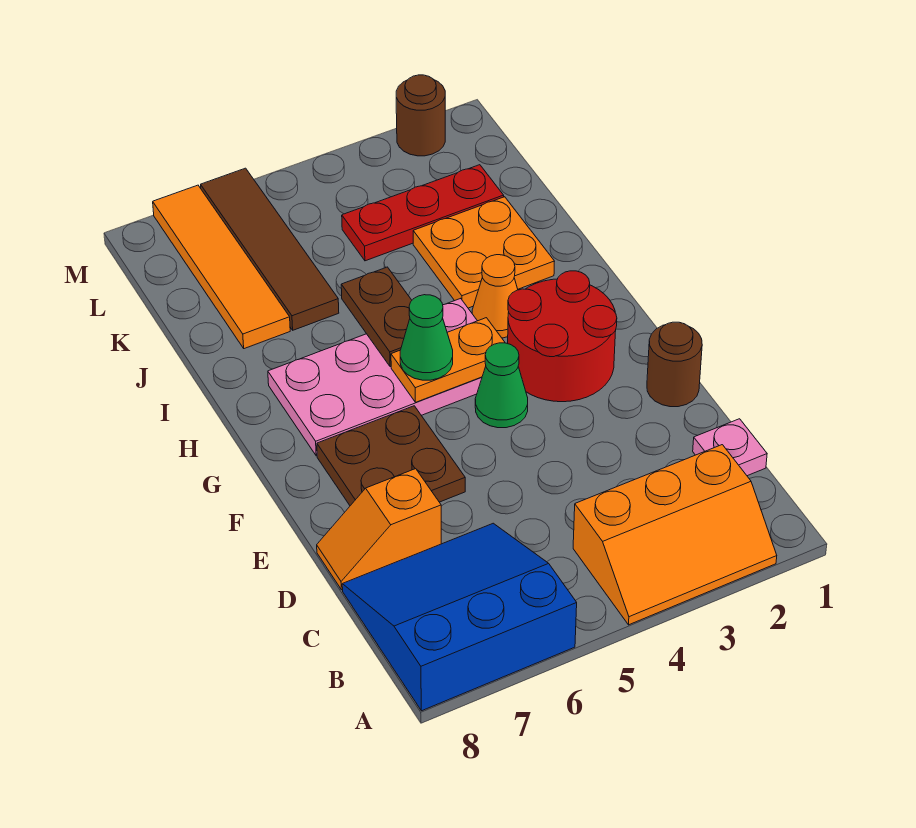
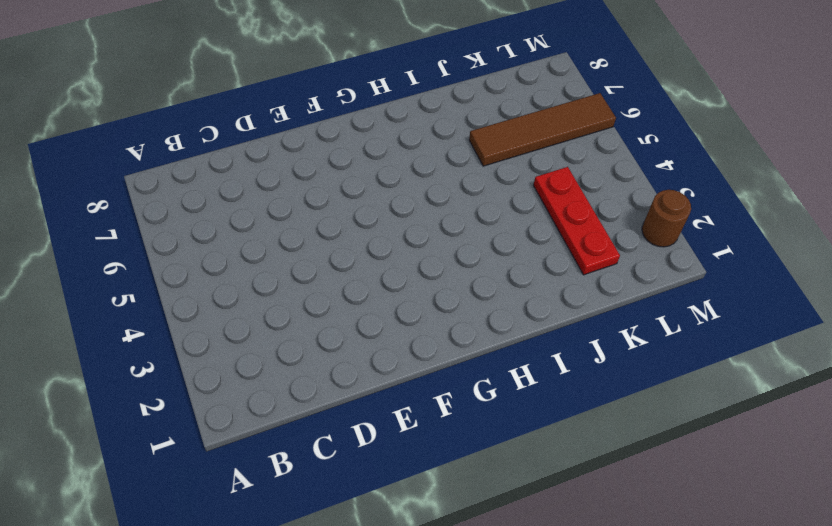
none -> orange slope A2:B4 level 1 top B
none -> blue slope A6:C8 level 1 top A
none -> pink plate C1 level 1

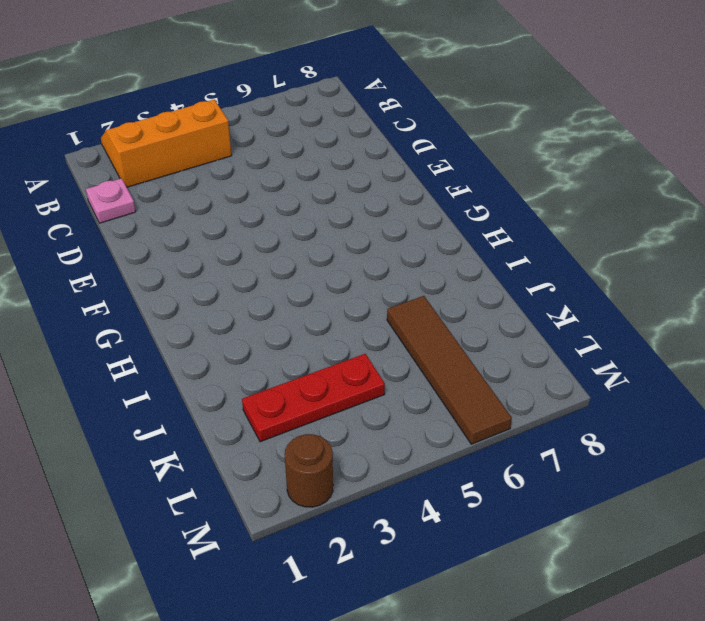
none -> blue slope A6:C8 level 1 top A
none -> orange slope D7:D8 level 1 top 7
none -> brown round brick E1 level 1

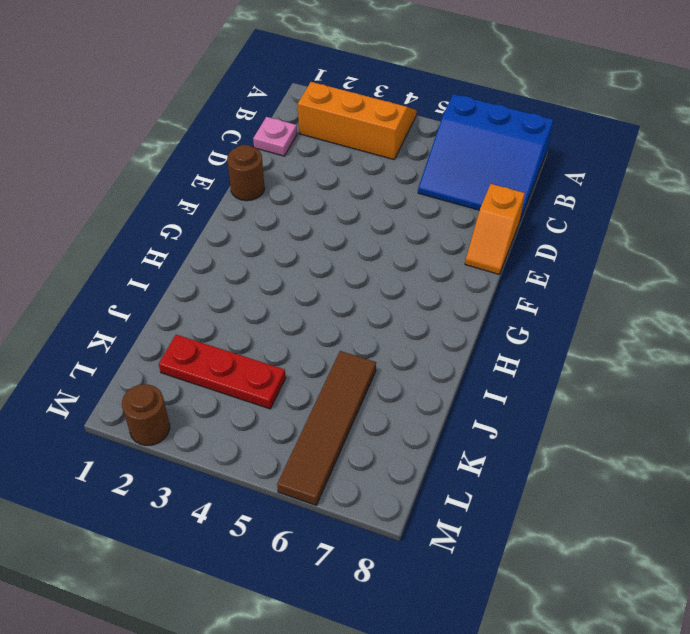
orange slope D8:E8 level 1 top D -> orange slope D7:D8 level 1 top 7
none -> brown plate E6:F7 level 1
none -> red round brick F2:G3 level 1
none -> green cone F4 level 1

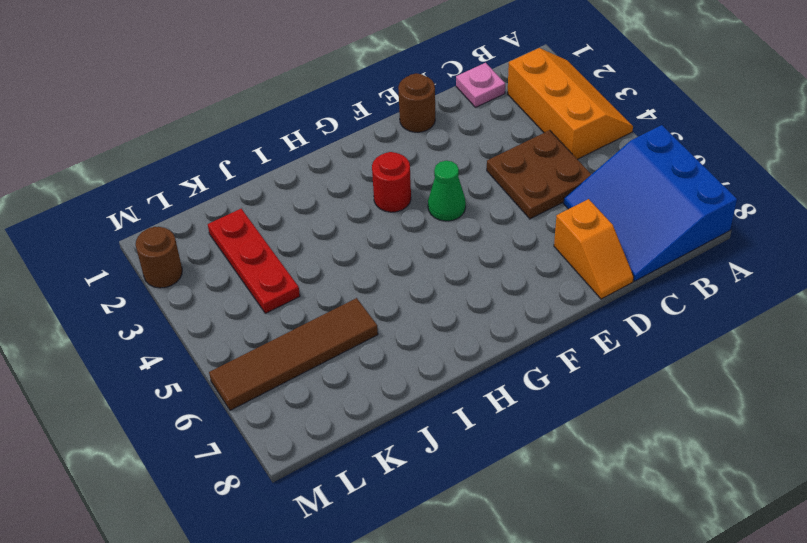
brown plate C4:D5 level 1 -> brown plate E6:F7 level 1
red round brick G3 level 1 -> red round brick F2:G3 level 1
none -> pink plate G4:H7 level 1
none -> orange cone H3 level 1
none -> orange plate I2:J3 level 1

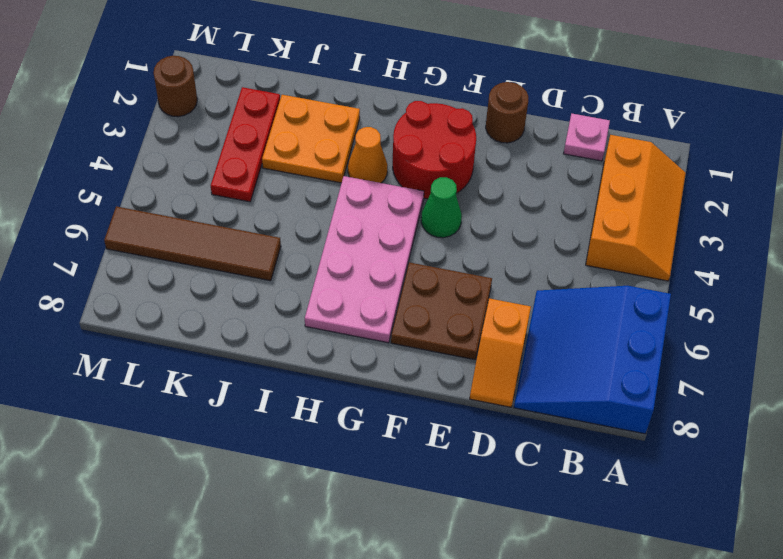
none -> orange tile J7:M7 level 1
none -> orange plate G4:G5 level 2
none -> brown plate H5:I5 level 2

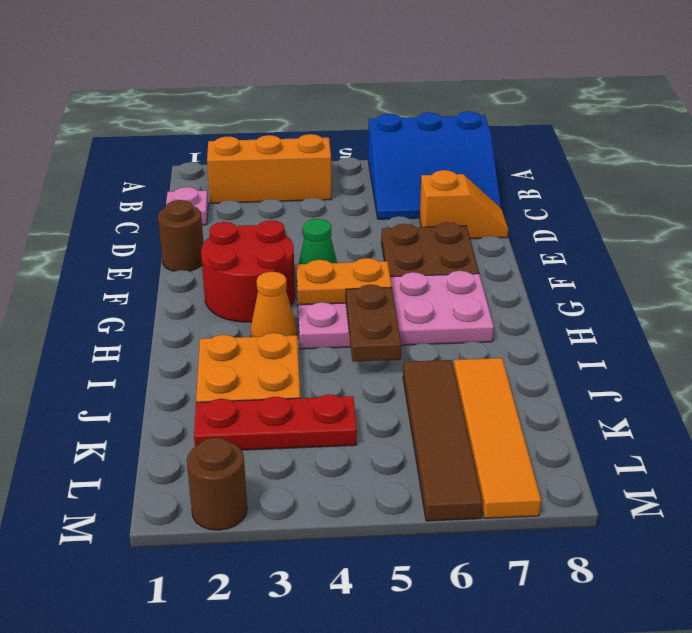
none -> green cone G5 level 3

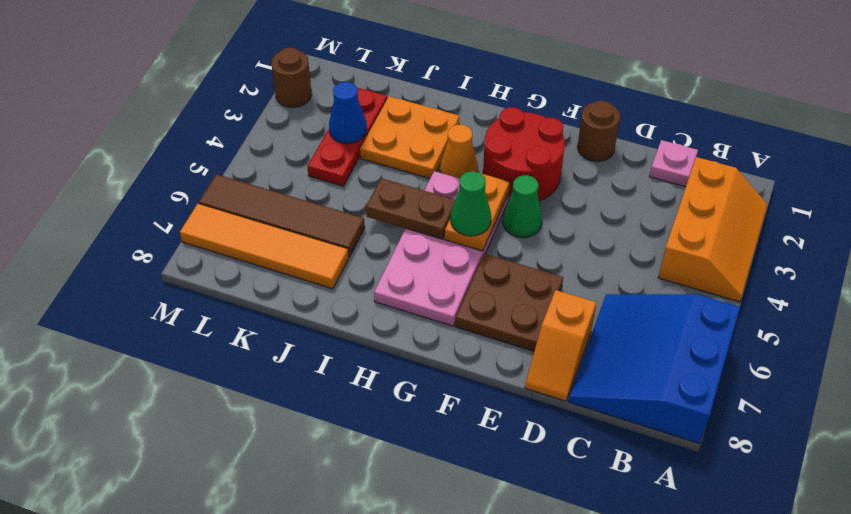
blue cone K3 level 2 -> none

